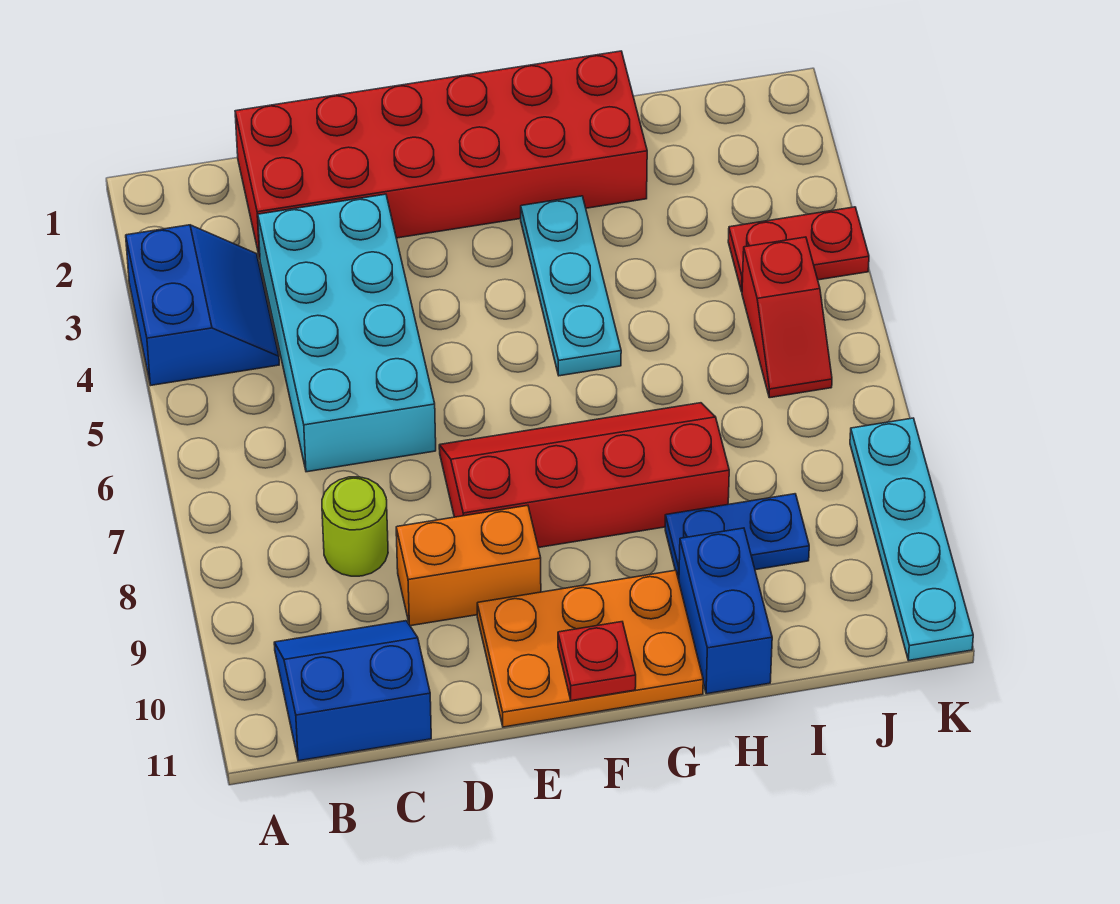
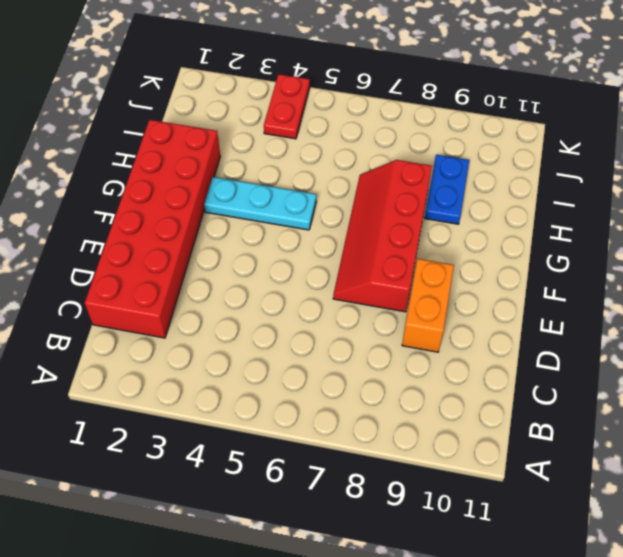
none -> blue slope A3:B4 level 1 top A
none -> blue slope B10:C11 level 1 top 11
none -> cyan brick C3:D6 level 1

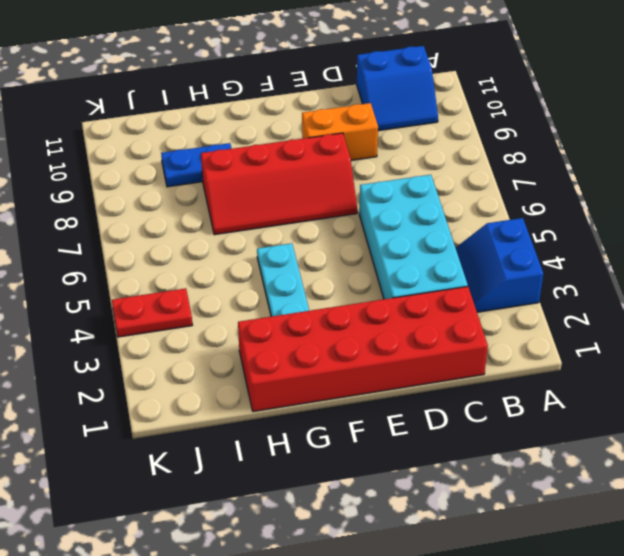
none -> lime round brick C8 level 1
none -> orange plate E10:G11 level 1
none -> blue brick H10:H11 level 1

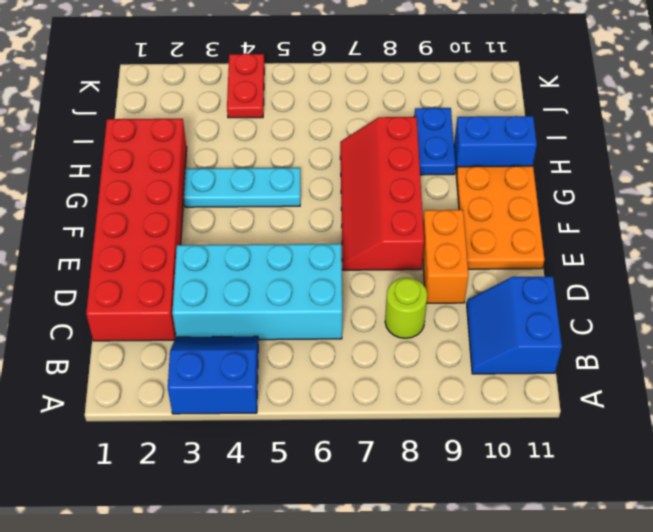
none -> red slope J5:J6 level 1 top 5
none -> cyan plate K8:K11 level 1
none -> red plate F11 level 2

